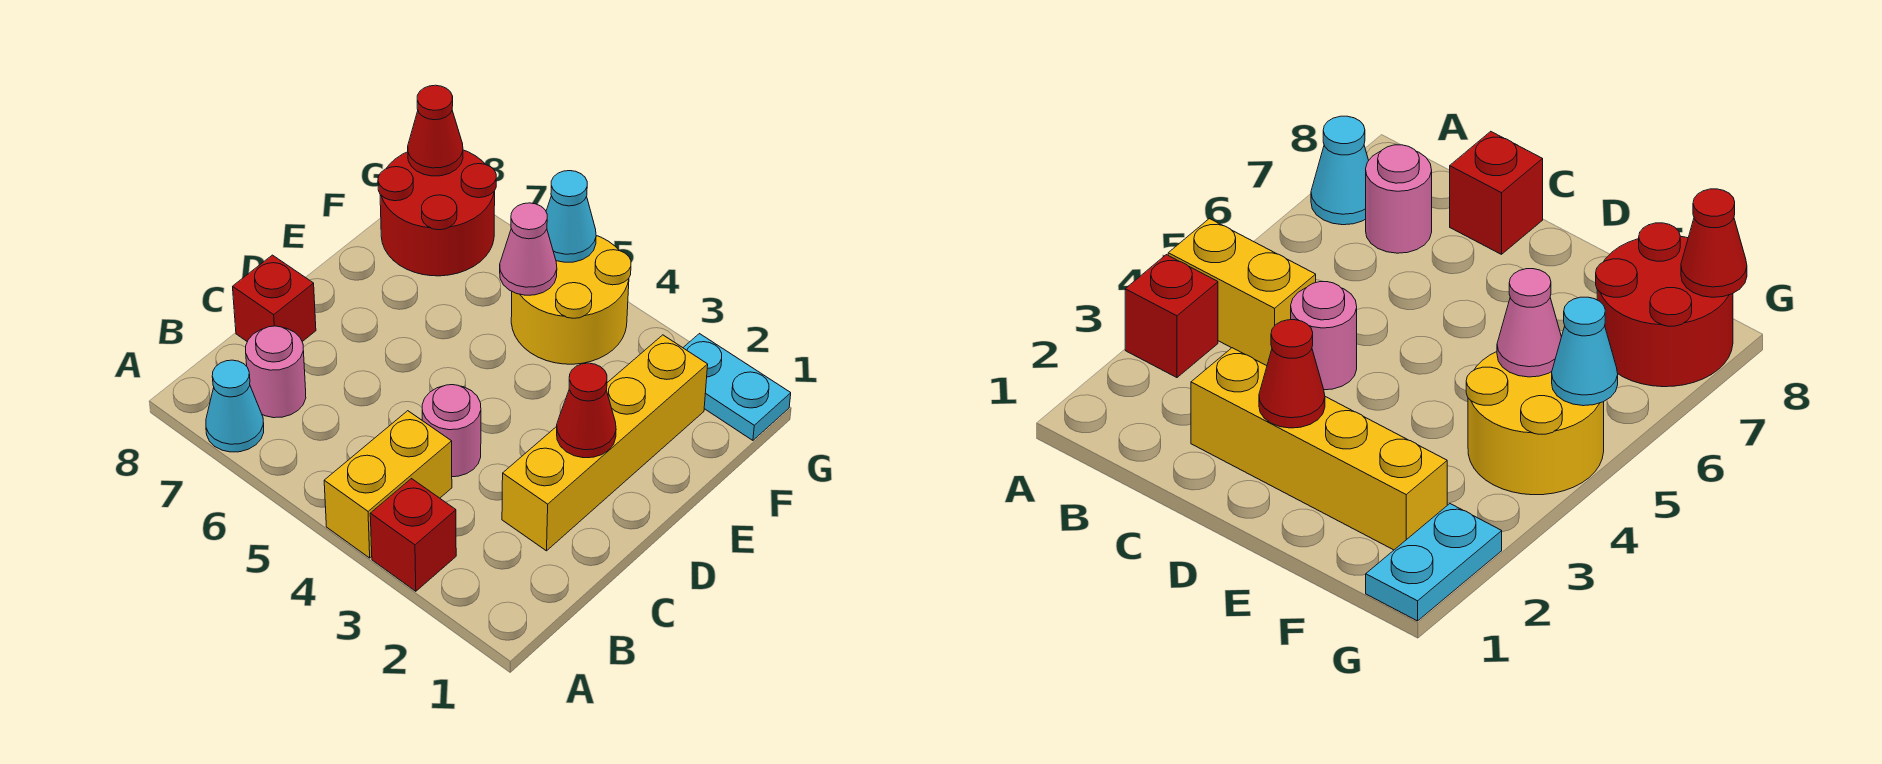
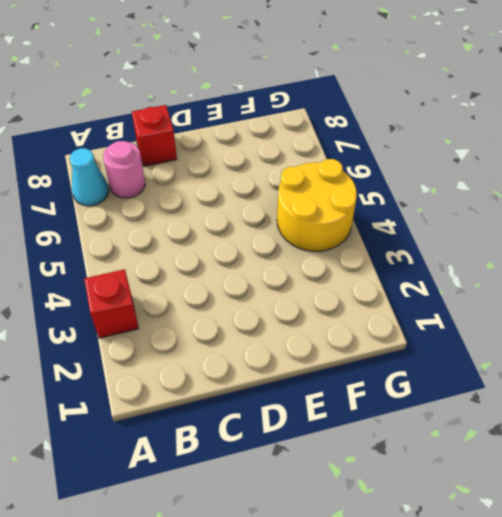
none -> yellow brick A4:B4 level 1
none -> yellow brick C2:F2 level 1
none -> pink round brick C4 level 1

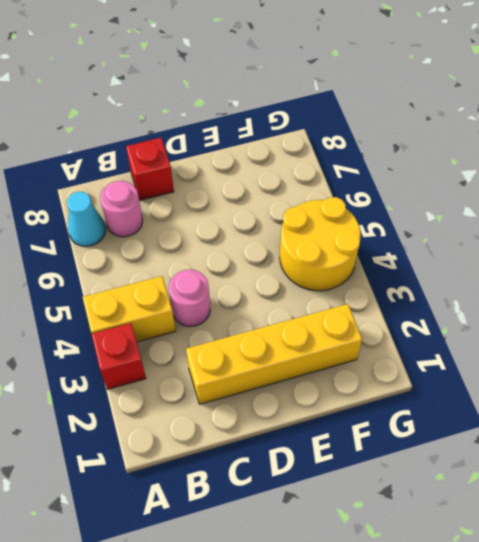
none -> red round brick F7:G8 level 1
none -> cyan plate G1:G2 level 1
none -> red cone D2 level 2

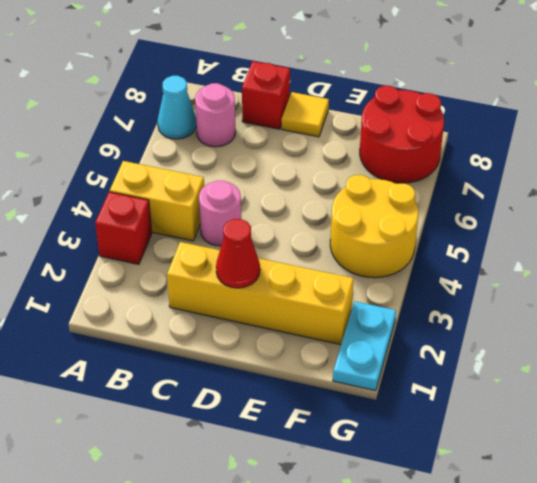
yellow tile D8 level 1 -> none
none -> pink cone F5 level 2
none -> cyan cone G5 level 2
none -> red cone G8 level 2

